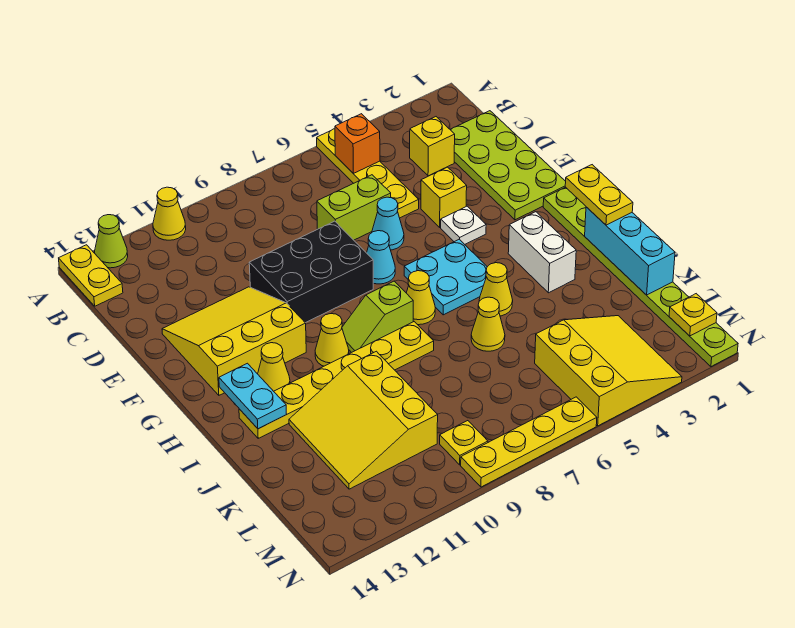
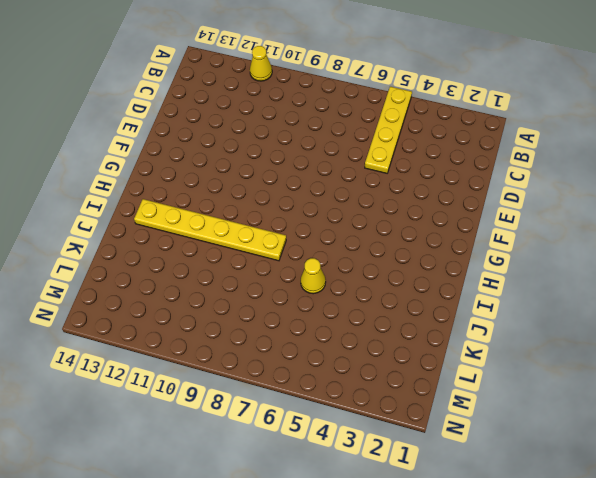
none -> lime cone A13 level 1
none -> yellow plate A14:B14 level 1
none -> lime plate C1:F2 level 1
none -> yellow brick C3 level 1

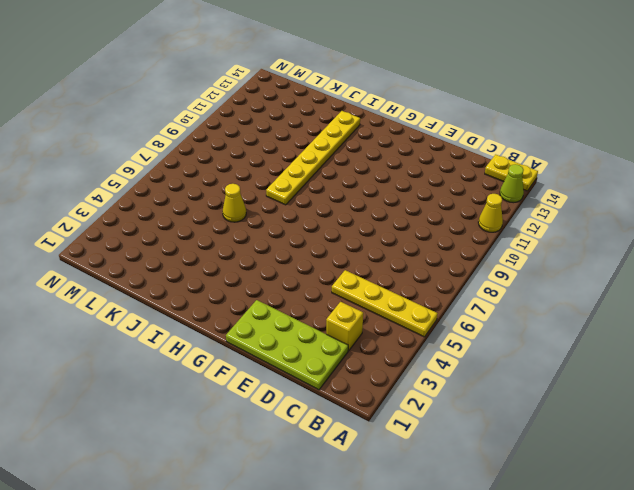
none -> lime brick D6:D7 level 1
none -> yellow brick E4 level 1
none -> cyan cone E6 level 1
none -> black brick E8:F10 level 1

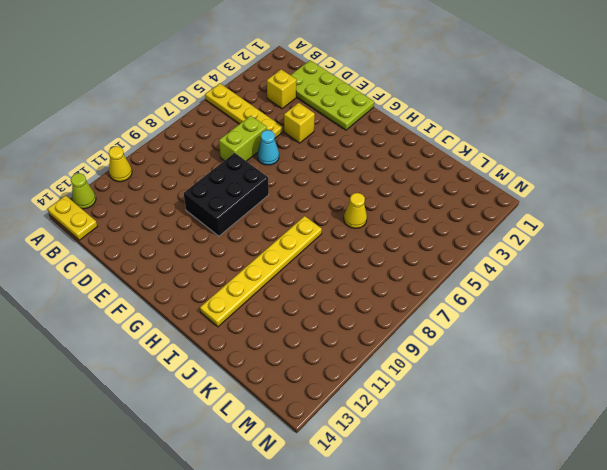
none -> yellow slope E11:G13 level 1 top G
none -> white plate F4 level 1
none -> cyan cone F7 level 1
none -> lime plate G1:N1 level 1

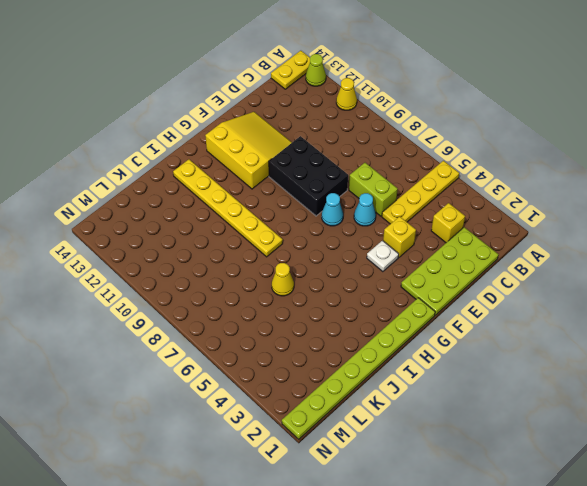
none -> cyan plate G5:H6 level 1
none -> white brick H3:I3 level 1
none -> yellow cone H7 level 1
none -> lime slope H8:H9 level 1 top 8

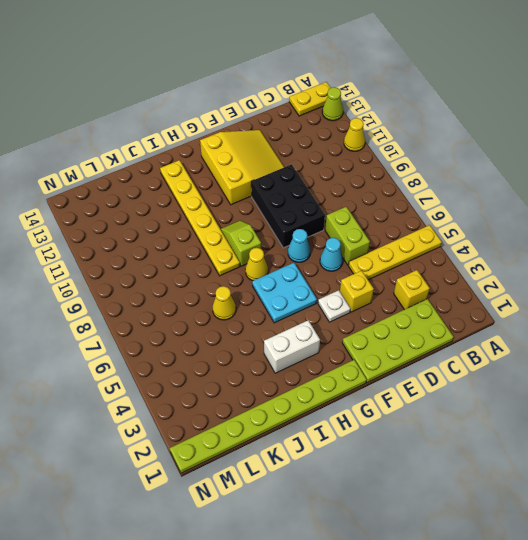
none -> yellow cone H10 level 1
none -> yellow cone H12 level 1
none -> yellow cone I5 level 1
none -> yellow slope J10:L12 level 1 top 10

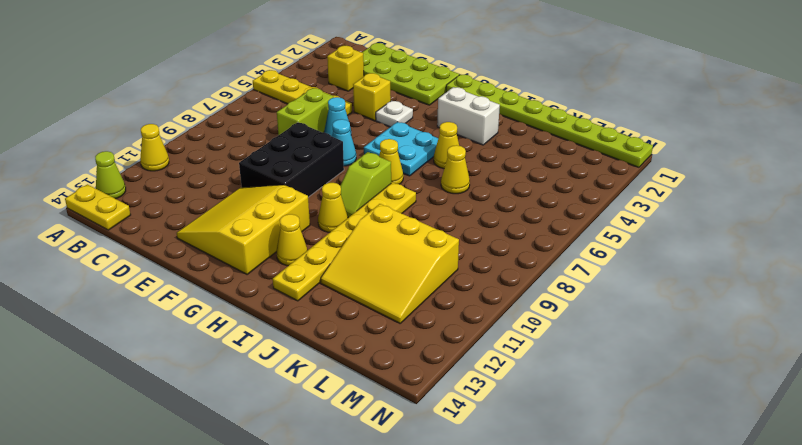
none -> yellow slope L3:N5 level 1 top 5
none -> yellow plate M9 level 1
none -> yellow plate N6:N9 level 1
none -> orange brick B5 level 2

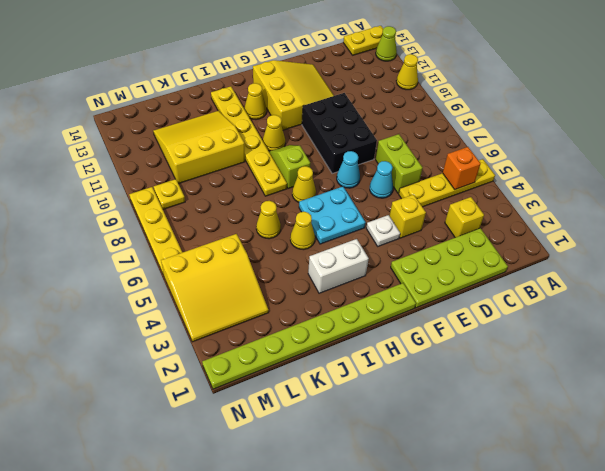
none -> cyan plate H13:I13 level 2
none -> cyan brick I1:K1 level 2
none -> yellow plate M1 level 2
none -> yellow plate H1:I1 level 3

